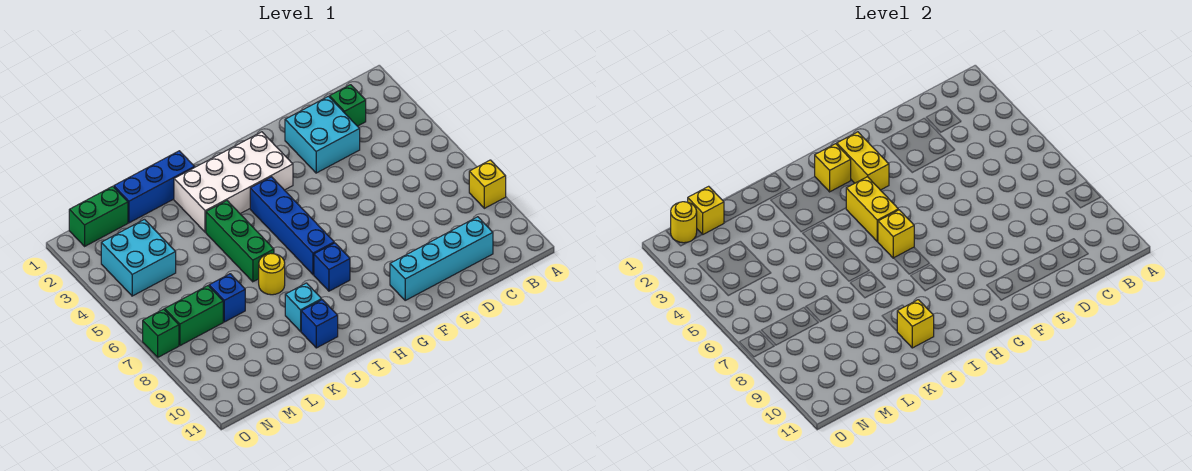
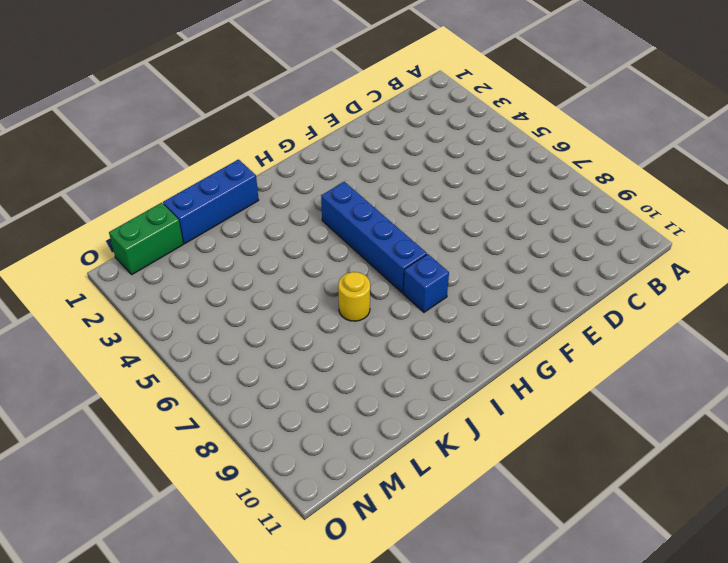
none -> yellow brick A8 level 1
none -> green brick C2 level 1
none -> cyan brick C10:F10 level 1

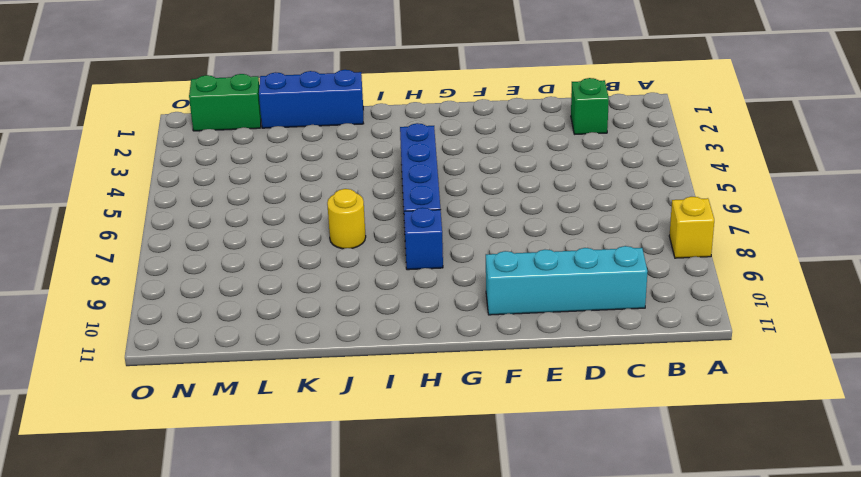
none -> cyan brick D2:E3 level 1
none -> white brick G2:J3 level 1
none -> green brick J4:J6 level 1

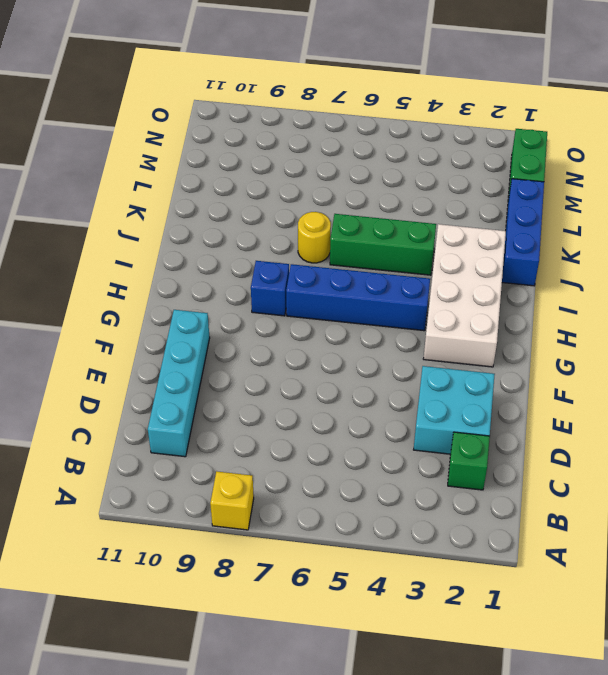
none -> cyan brick J9 level 1
none -> blue brick J10 level 1
none -> blue brick L7 level 1

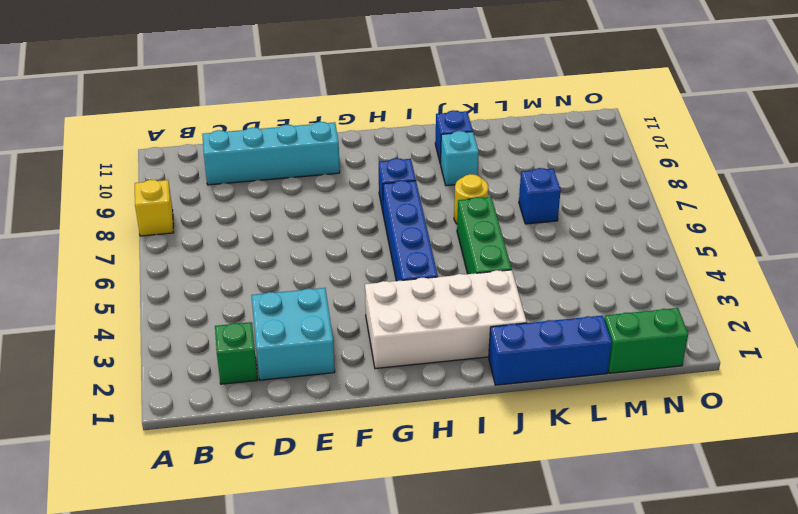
none -> cyan brick M3:N4 level 1
none -> green brick M7:N7 level 1
none -> green brick O7 level 1

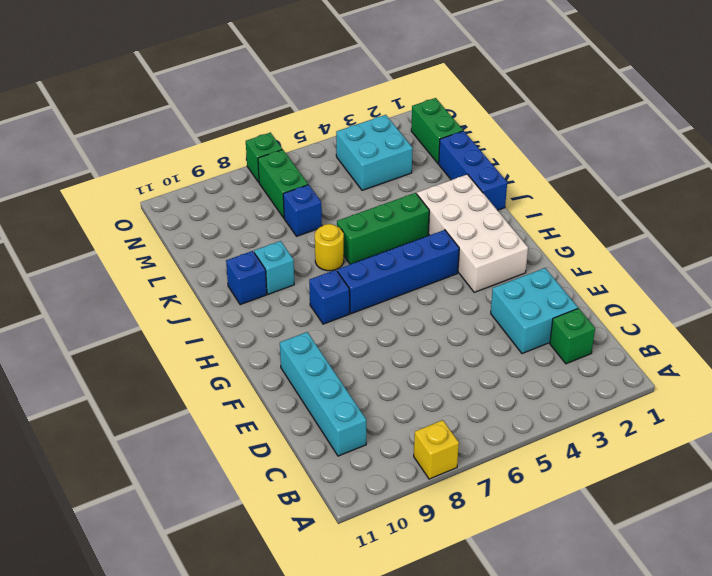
none -> yellow brick G2:G3 level 2
none -> yellow brick H2 level 2
none -> yellow brick H4:H5 level 2

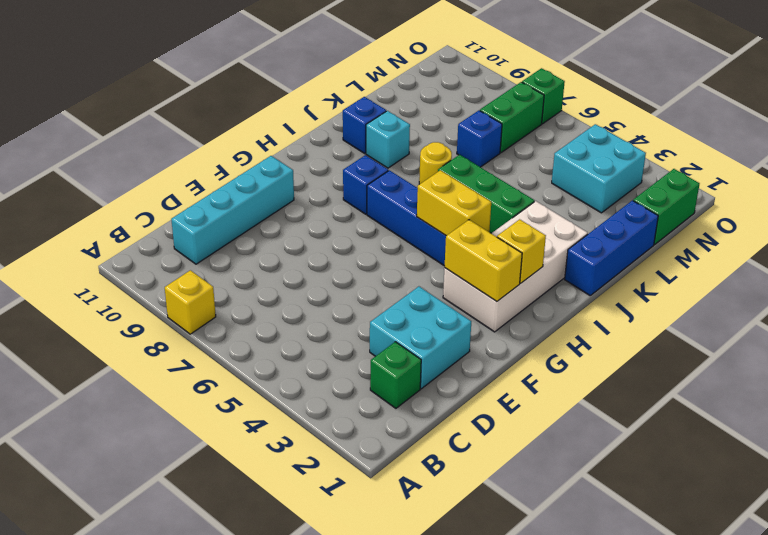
none -> yellow brick H6 level 2
none -> yellow brick J10 level 2
none -> yellow brick M1 level 2

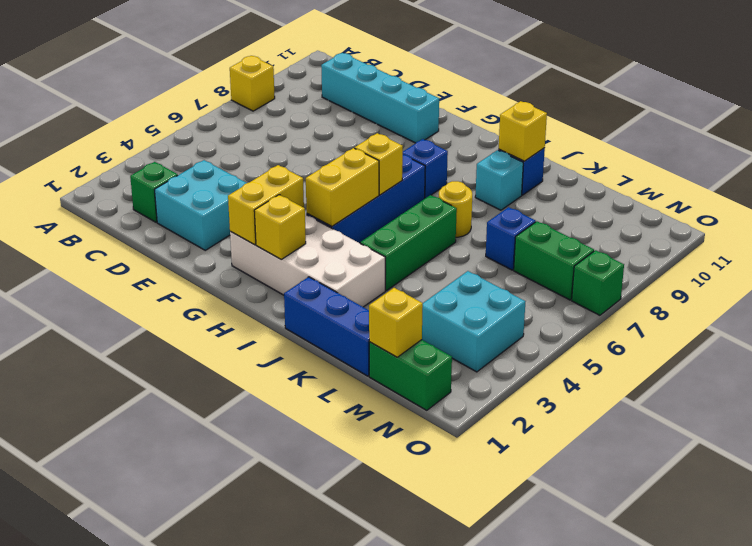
none -> yellow round brick N1 level 2

